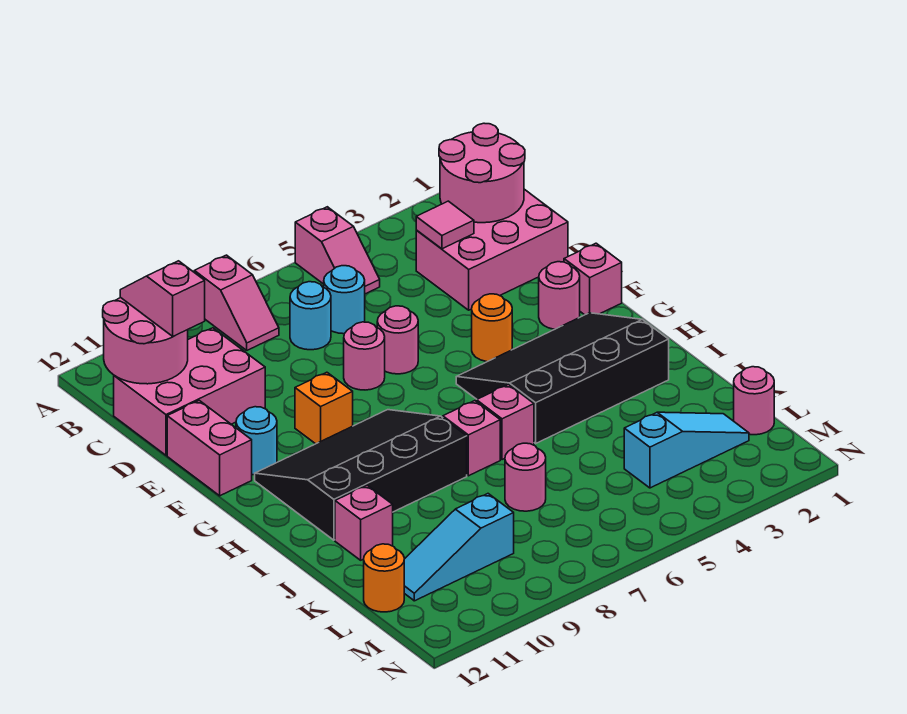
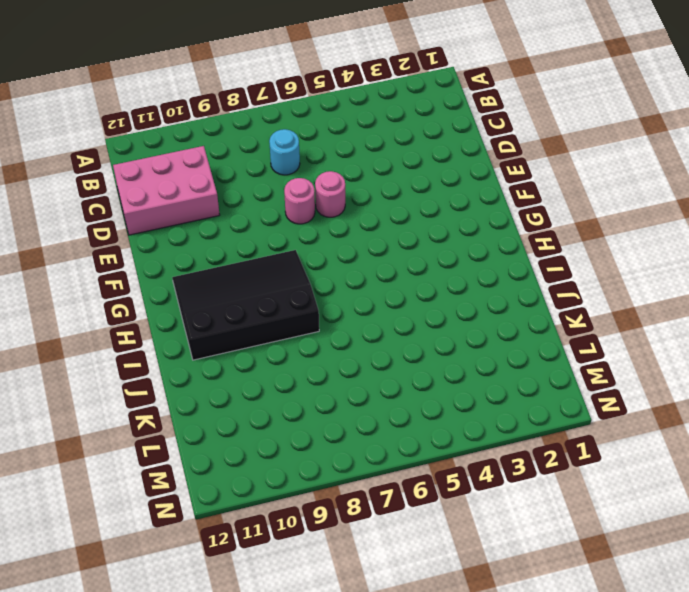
none -> pink slope A5:B5 level 1 top A
none -> pink slope A8:B8 level 1 top A
none -> pink brick C1:D3 level 1

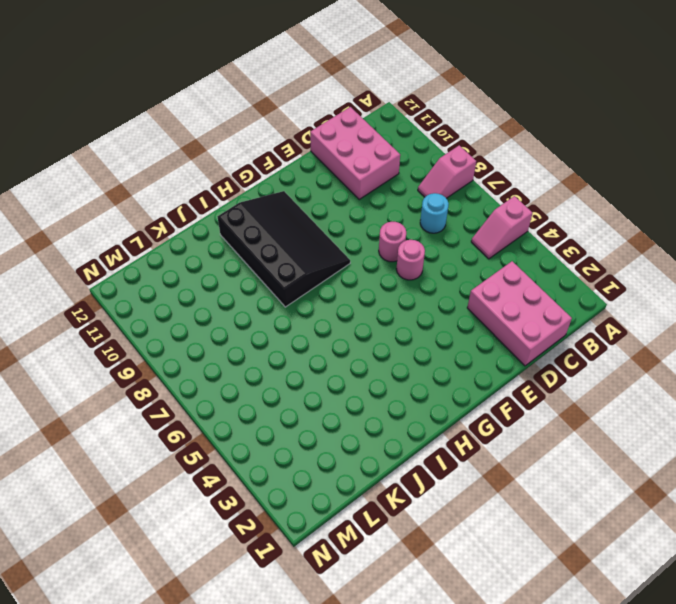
none -> cyan round brick C6 level 1
none -> pink brick E12:F12 level 1
none -> pink brick F1 level 1

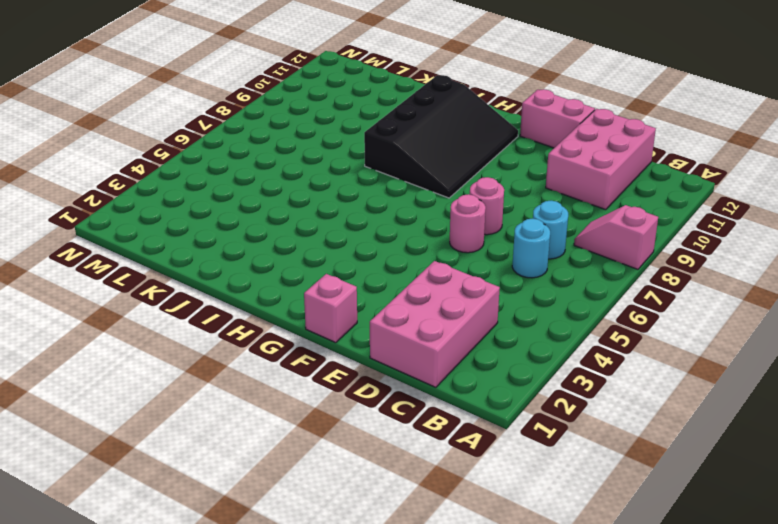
none -> pink slope A5:B5 level 1 top A
none -> pink round brick F2 level 1
none -> orange round brick F4 level 1

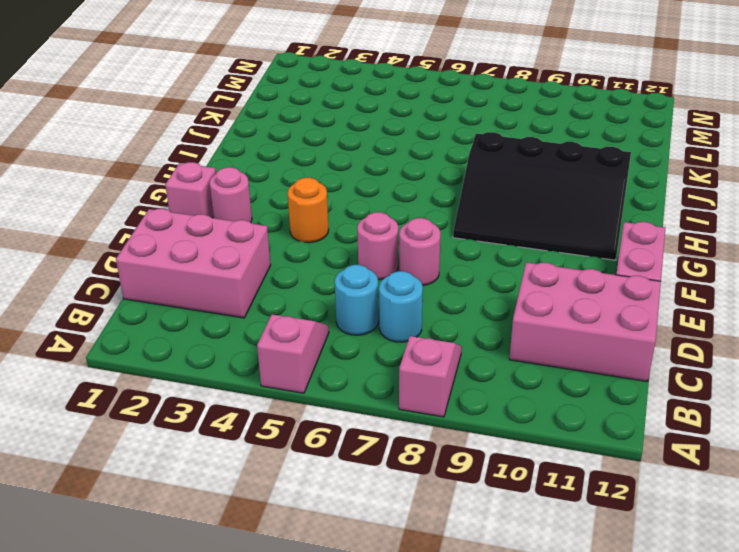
none -> orange brick F9 level 1
none -> cyan round brick F11 level 1
none -> black slope G2:I5 level 1 top I

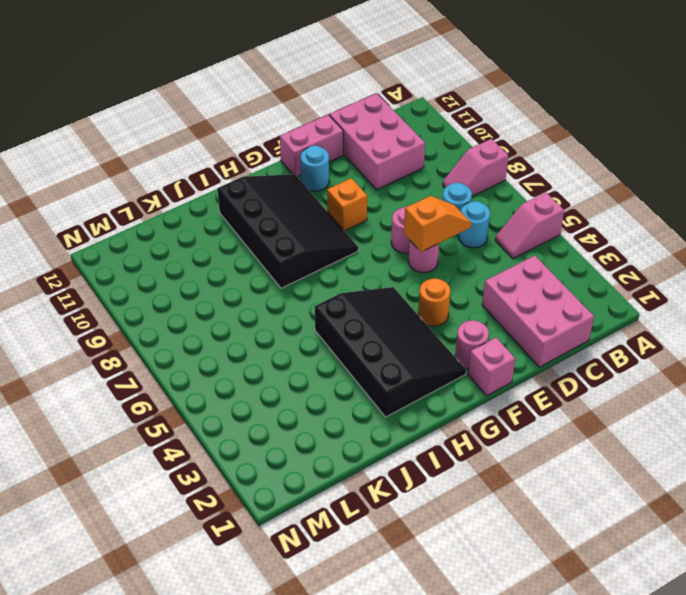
orange slope D6:E6 level 2 top E -> none
none -> pink brick I6 level 1
none -> pink brick I7 level 1
none -> pink brick J11 level 1

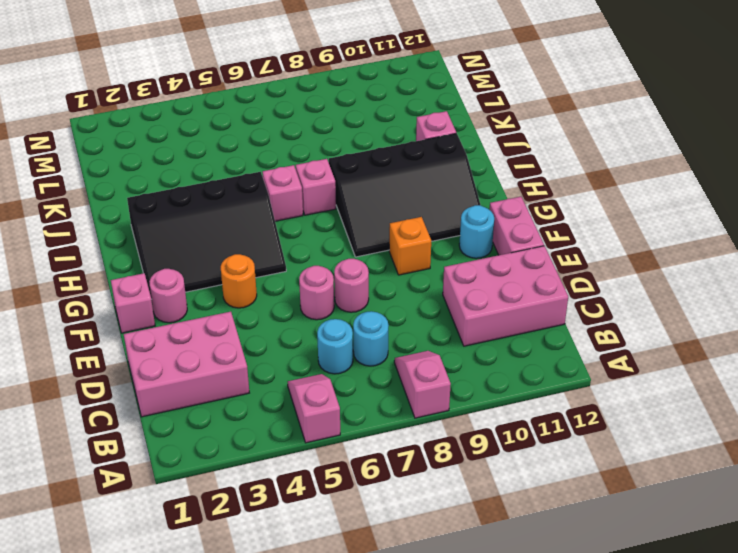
none -> pink round brick K7 level 1
none -> pink round brick L1 level 1
none -> cyan slope L2:L4 level 1 top 4

